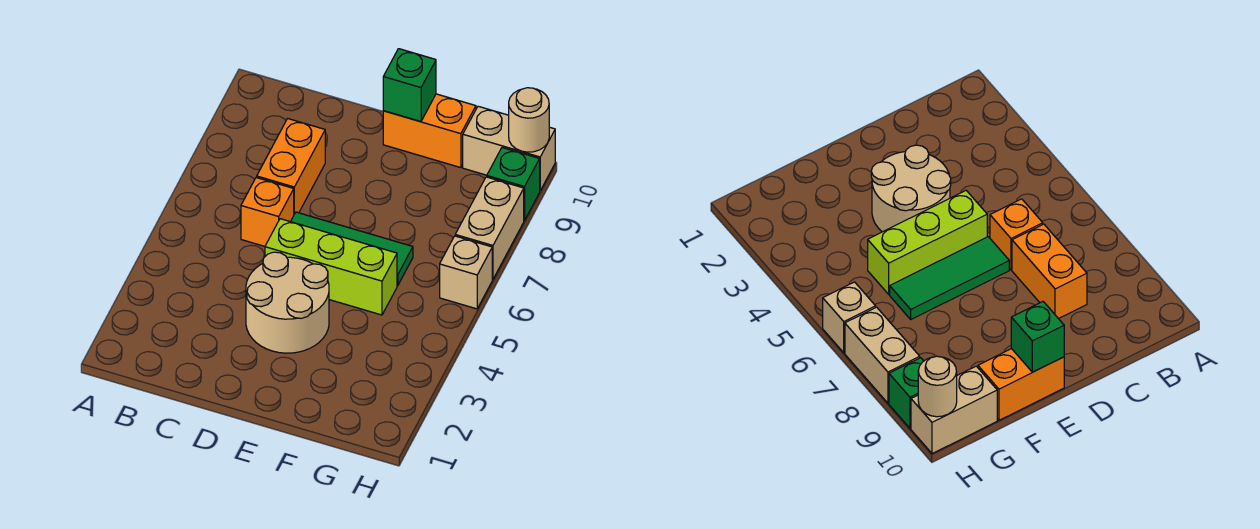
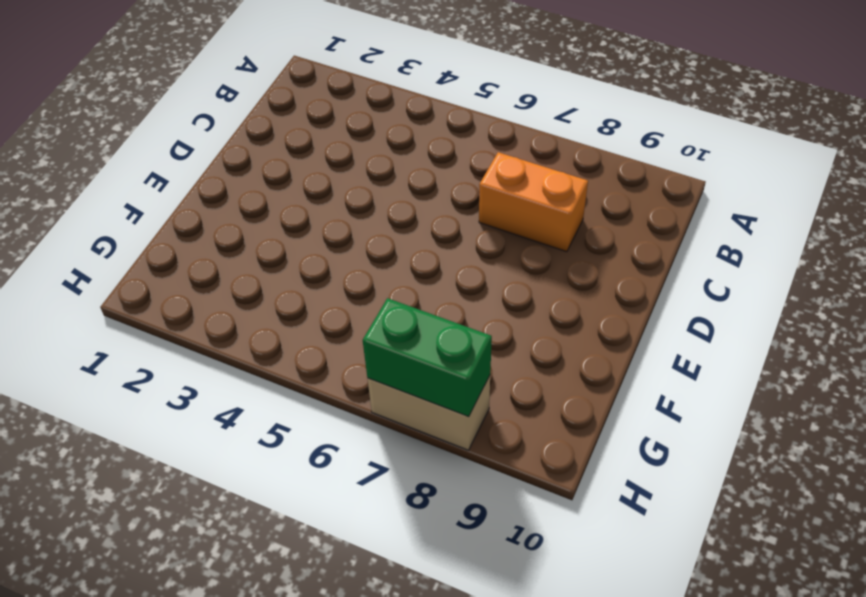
green brick H7:H8 level 2 -> none
none -> orange brick C6 level 1
none -> tan round brick D3:E4 level 1
none -> lime brick D5:F5 level 1

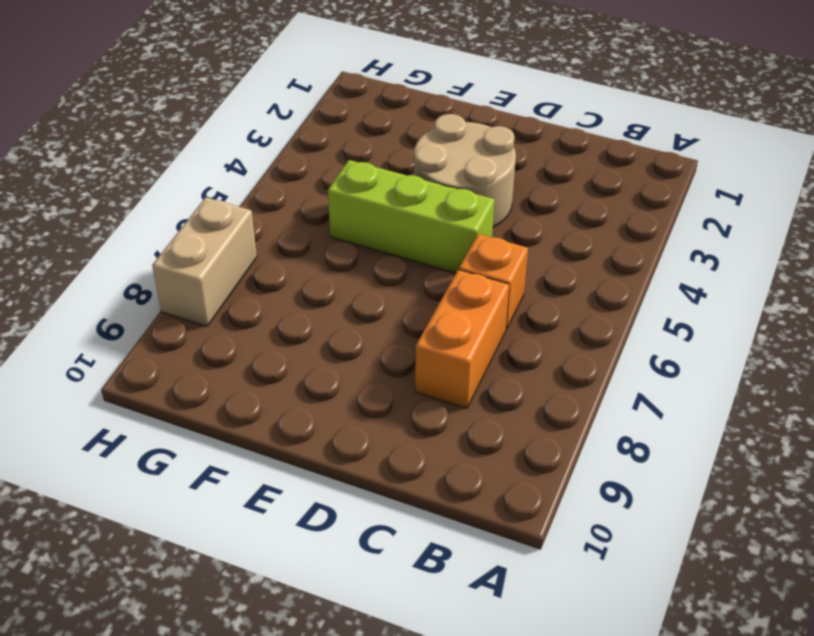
none -> green tile D6:F6 level 1
none -> orange brick E10:F10 level 1
none -> tan brick G10:H10 level 1

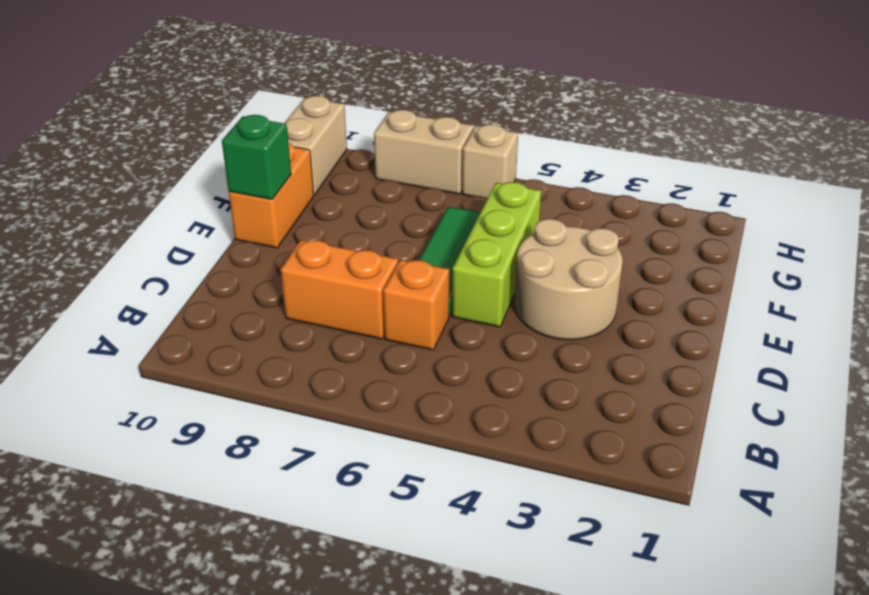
none -> green brick H9 level 1
none -> tan round brick H10 level 2

